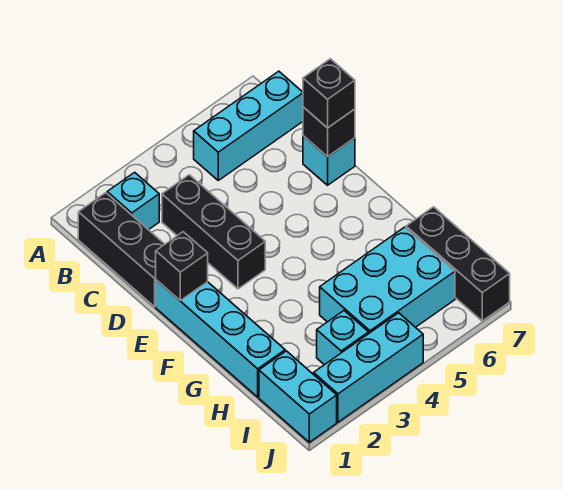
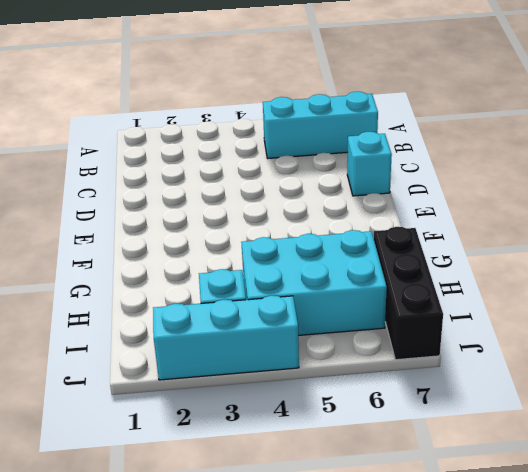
none -> black brick B1:D1 level 1
none -> cyan brick B2 level 1
none -> black brick C3:E3 level 1

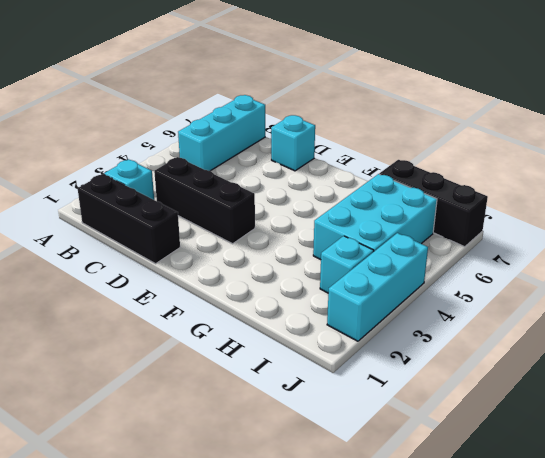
none -> cyan brick E1:H1 level 1
none -> cyan brick I1:J1 level 1
none -> black brick D7 level 2

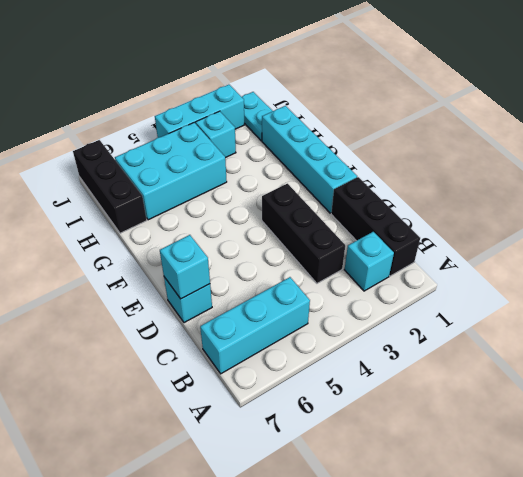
cyan brick D7 level 2 -> black brick D7 level 2
cyan plate I1:J1 level 1 -> cyan brick I1:J1 level 1
none -> black brick E1 level 2
none -> black brick D7 level 3

